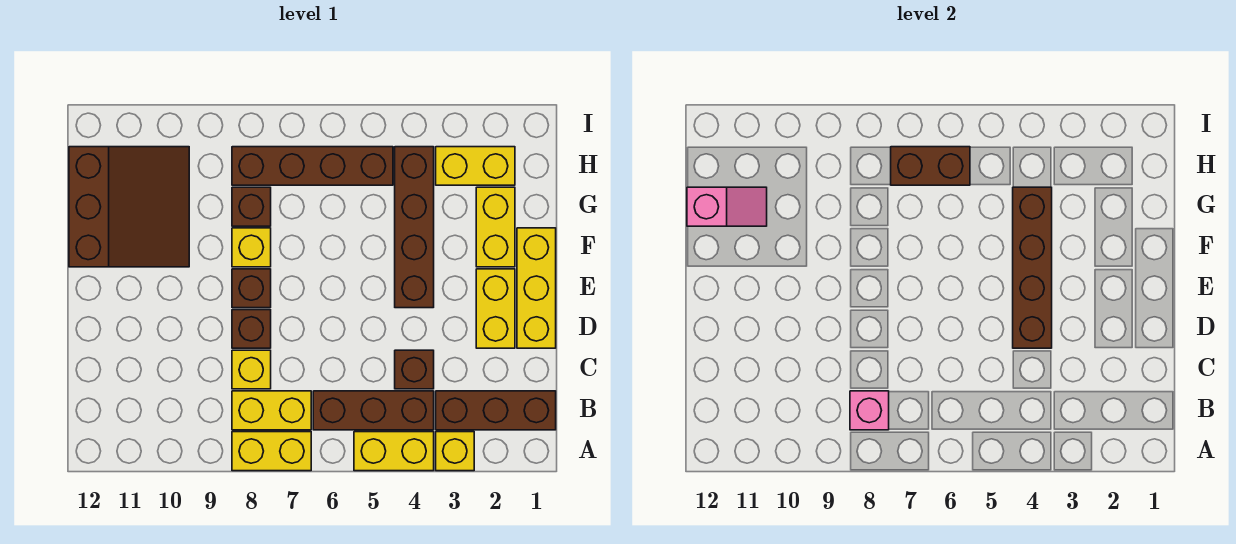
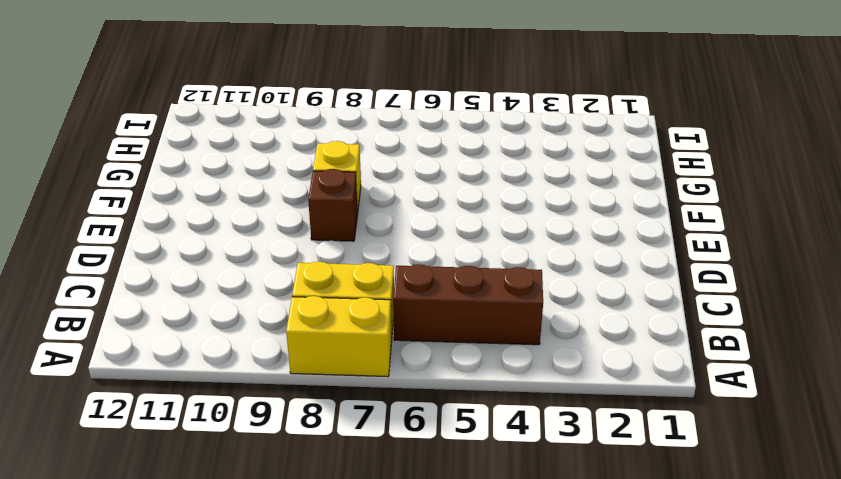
none -> yellow brick A3 level 1
none -> yellow brick A4:A5 level 1
none -> brown brick B1:B3 level 1

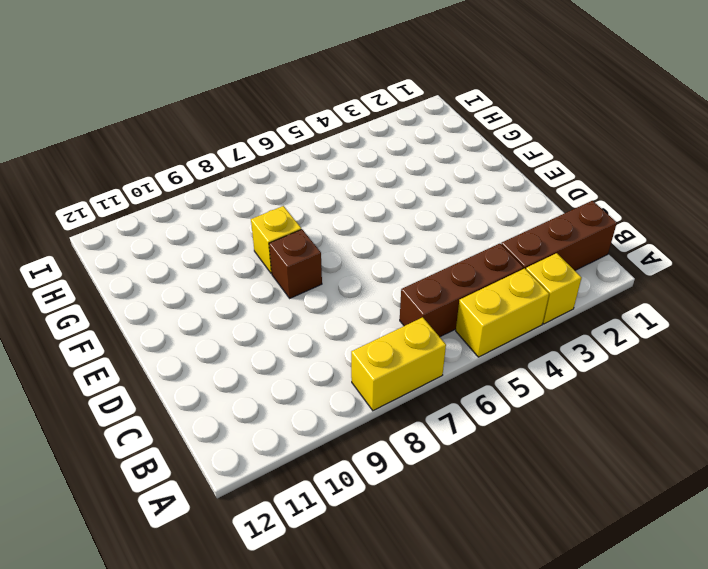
none -> yellow brick B7:B8 level 1
none -> brown brick C4 level 1
none -> yellow brick C8 level 1

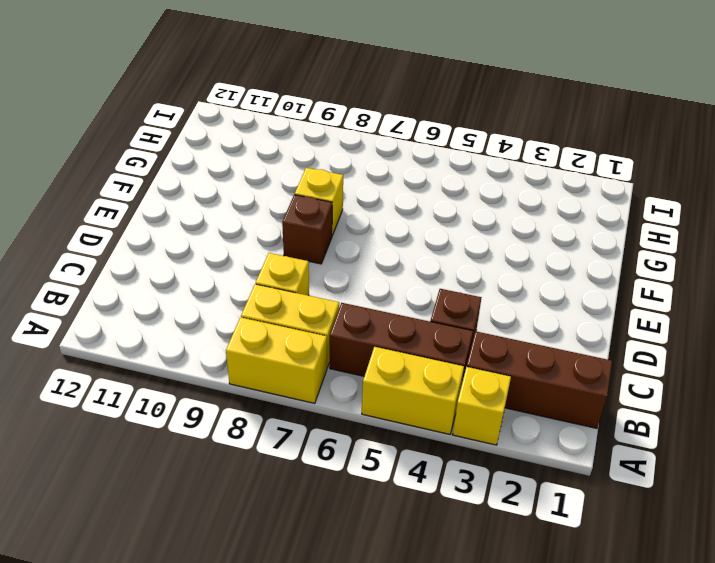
none -> yellow brick D1:F1 level 1
none -> yellow brick D2:E2 level 1
none -> brown brick D8 level 1

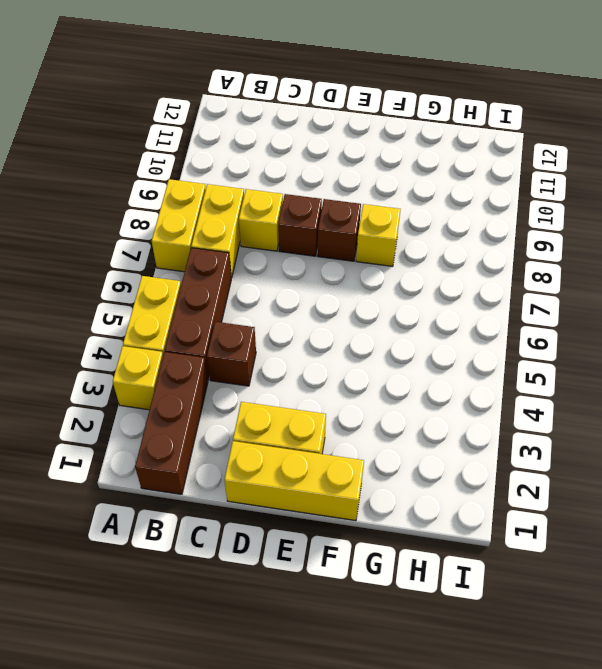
none -> brown brick E4:H4 level 1
none -> yellow brick F2:G2 level 1
none -> brown slope F10:H12 level 1 top 12

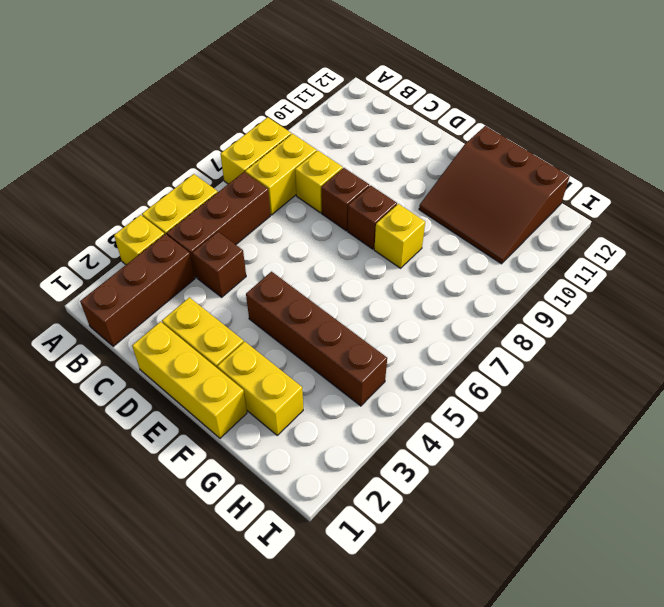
none -> brown brick G8 level 1
none -> yellow brick H2:H3 level 1
none -> brown brick H5:H8 level 1

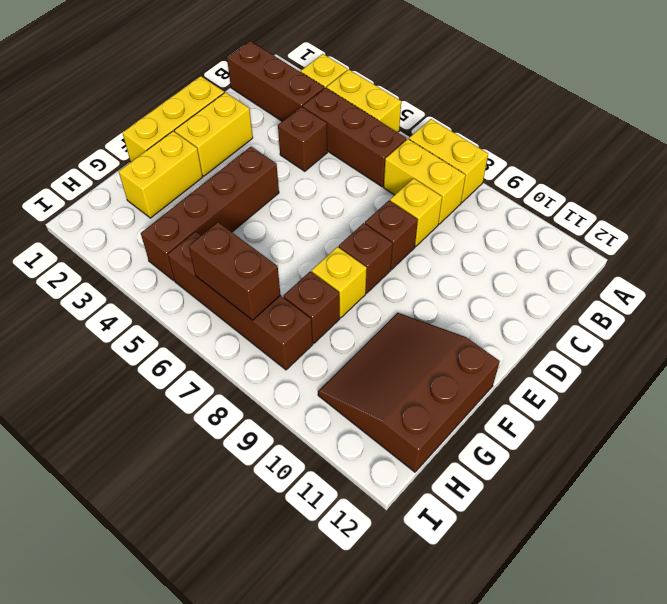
none -> yellow brick H2:H3 level 1
none -> pink brick B8 level 2
none -> brown brick D4:G4 level 2

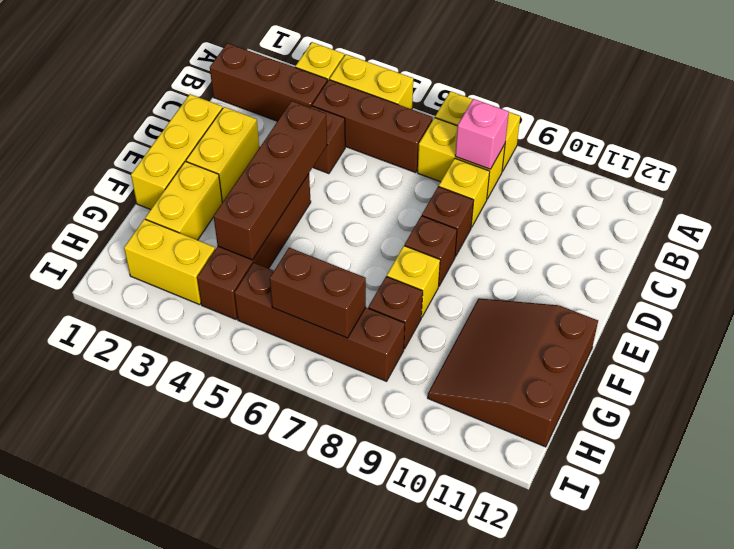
none -> pink slope G11:G12 level 2 top 12

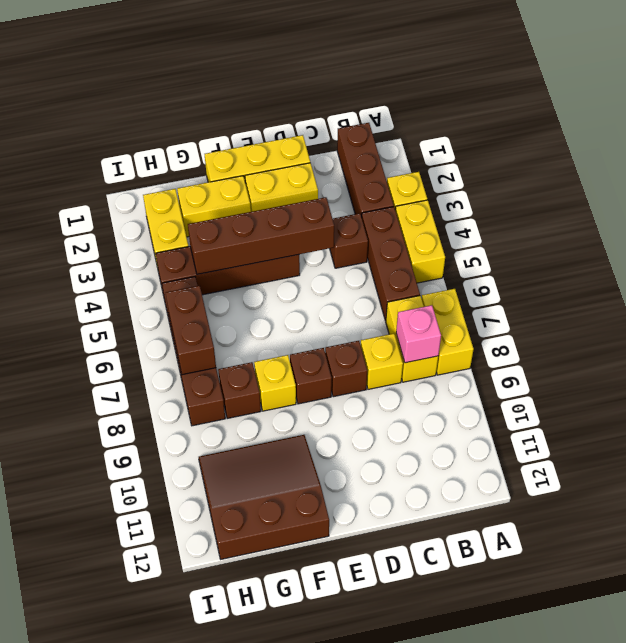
none -> pink slope G11:G12 level 2 top 12

